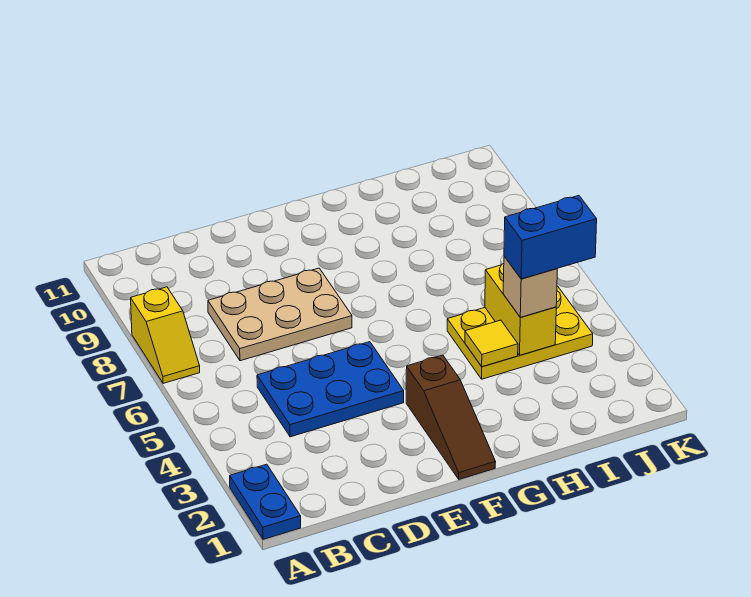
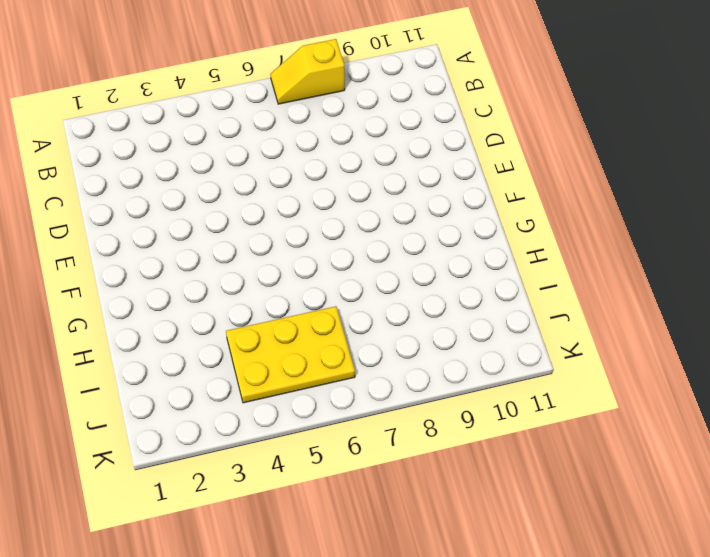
yellow plate I4:J6 level 1 -> yellow plate H4:J5 level 1
none -> blue plate A1:A2 level 1
none -> blue plate C4:E5 level 1

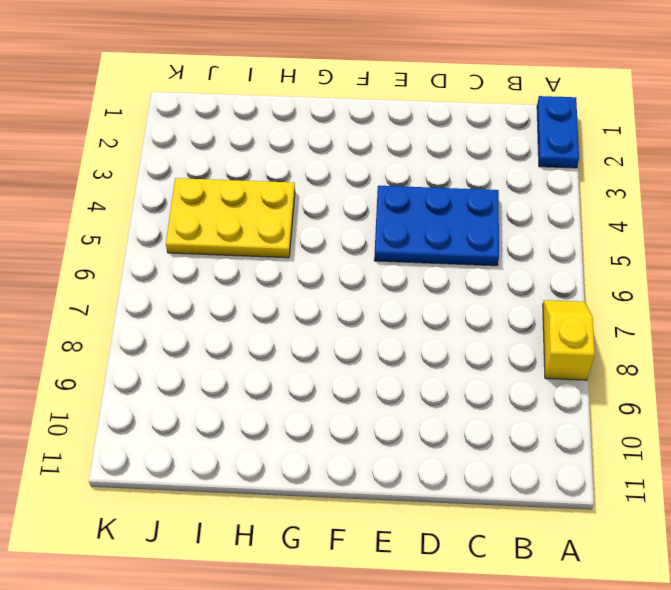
none -> tan plate C7:E8 level 1
none -> brown slope F1:F3 level 1 top 3

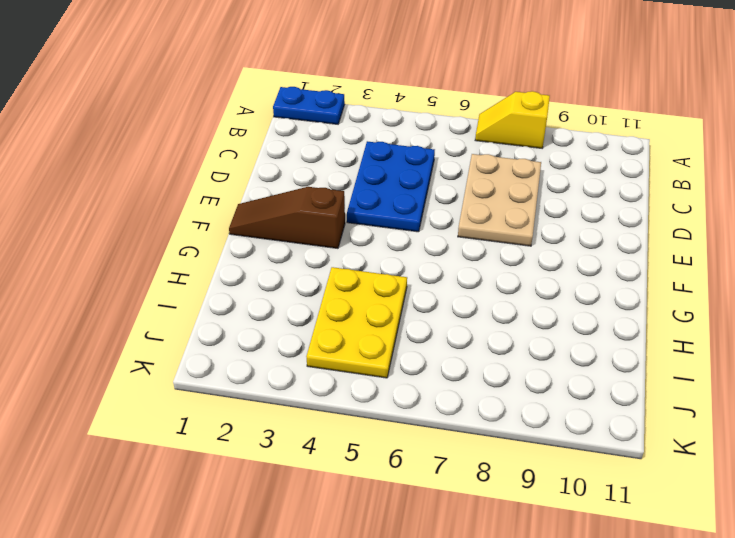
none -> yellow tile H4 level 2
none -> yellow brick I4:I5 level 2

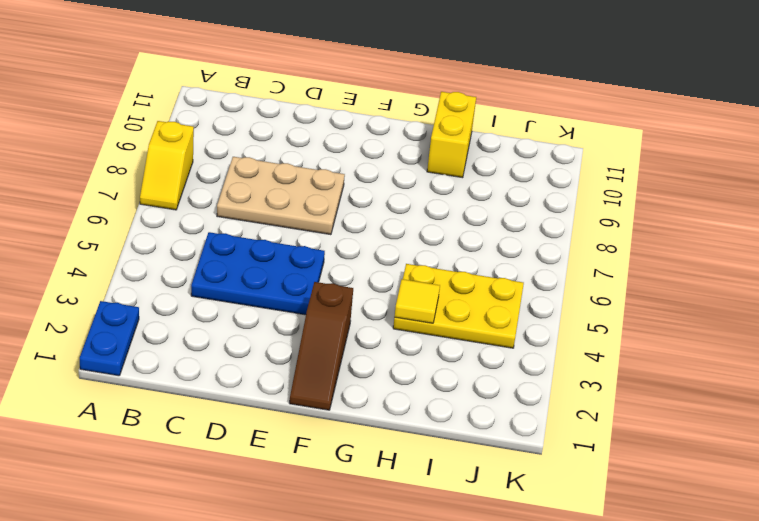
yellow brick H10:H11 level 1 -> yellow brick I4:I5 level 2
none -> tan brick I4 level 3
none -> blue brick I4:J4 level 4

